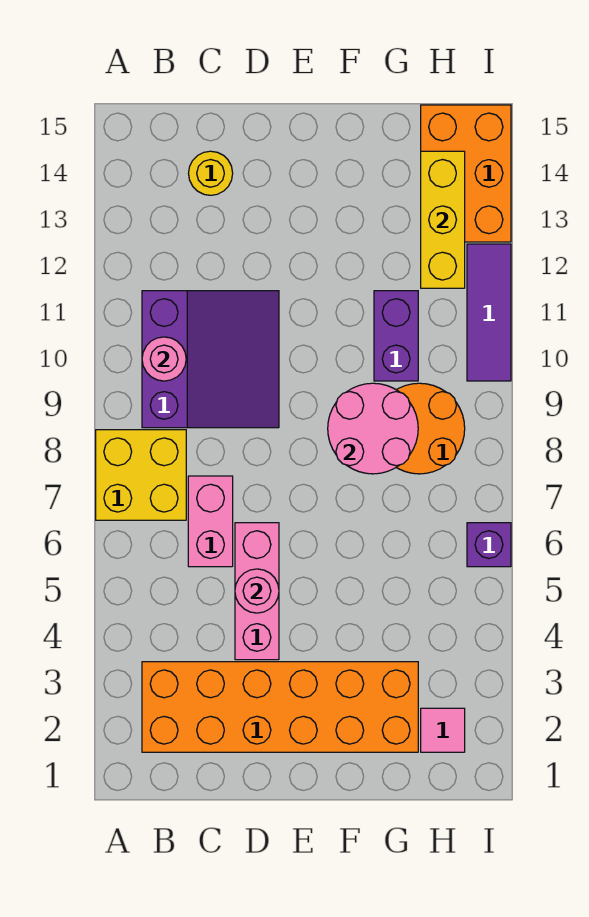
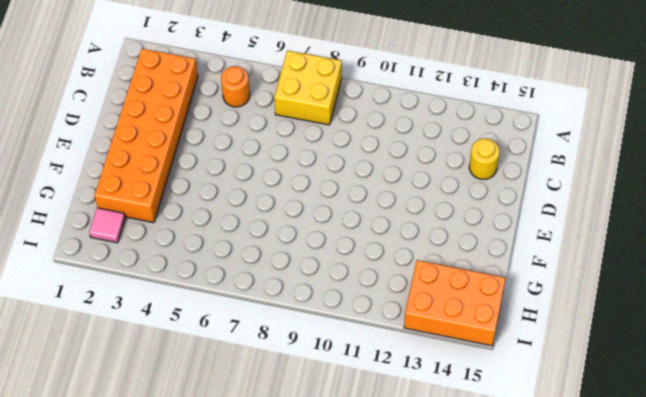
orange round brick B5 level 1 -> none
none -> purple slope B9:D11 level 1 top B
none -> pink brick C6:C7 level 1
none -> pink brick D4:D6 level 1

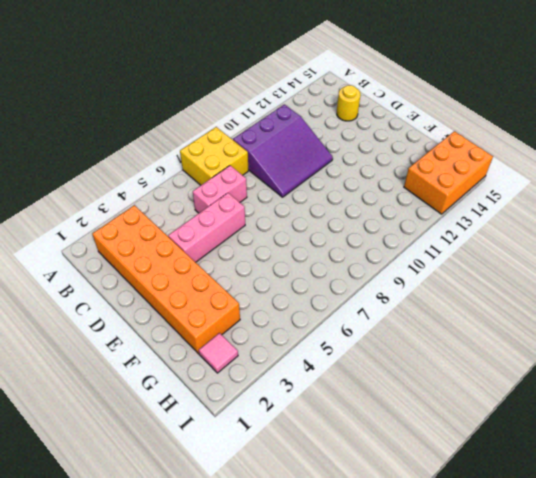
none -> orange round brick G8:H9 level 1
none -> purple brick G10:G11 level 1
none -> purple brick I6 level 1

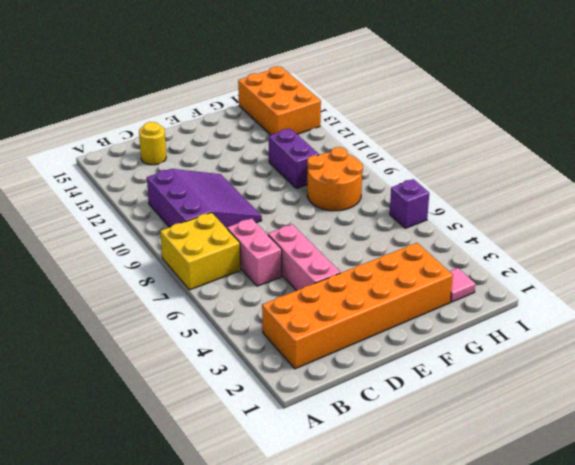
none -> purple tile I10:I12 level 1
none -> pink round brick B10 level 2
none -> pink round brick D5 level 2

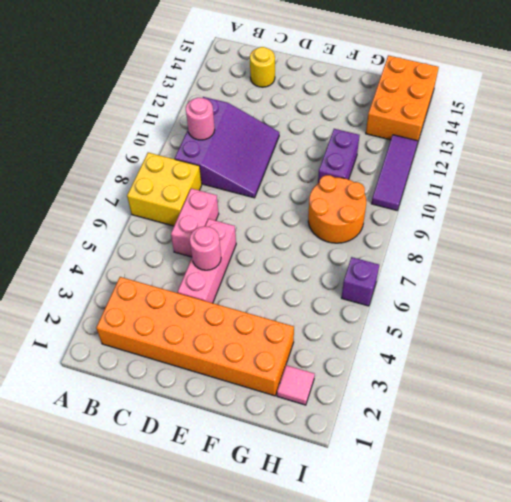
none -> pink round brick F8:G9 level 2
none -> yellow brick H12:H14 level 2

